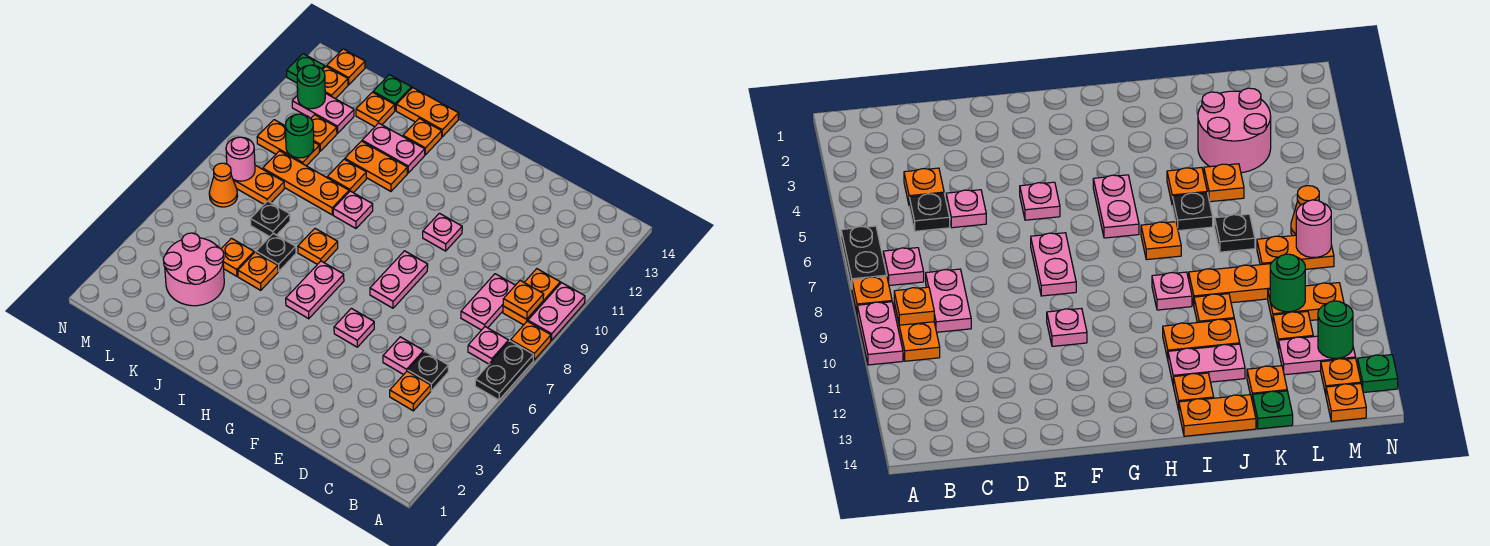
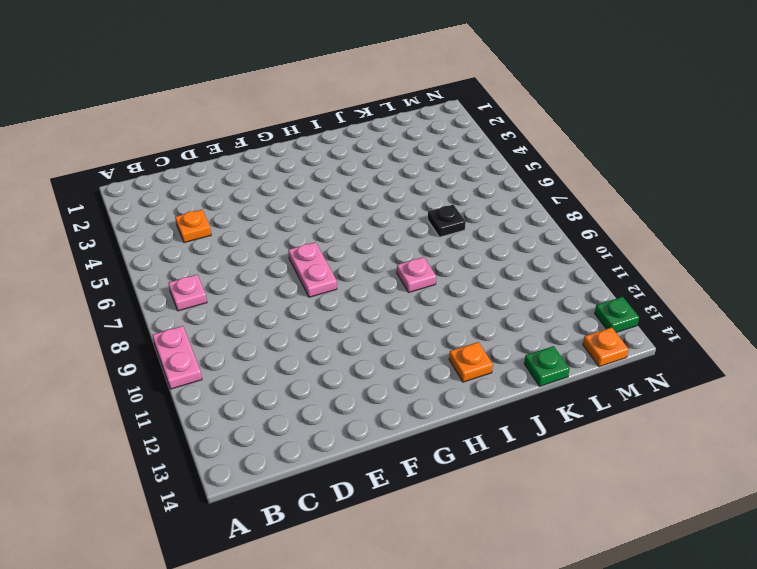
none -> black plate A6:A7 level 1
none -> orange plate A8 level 1
none -> orange plate B9:B10 level 1
none -> black plate C5 level 1

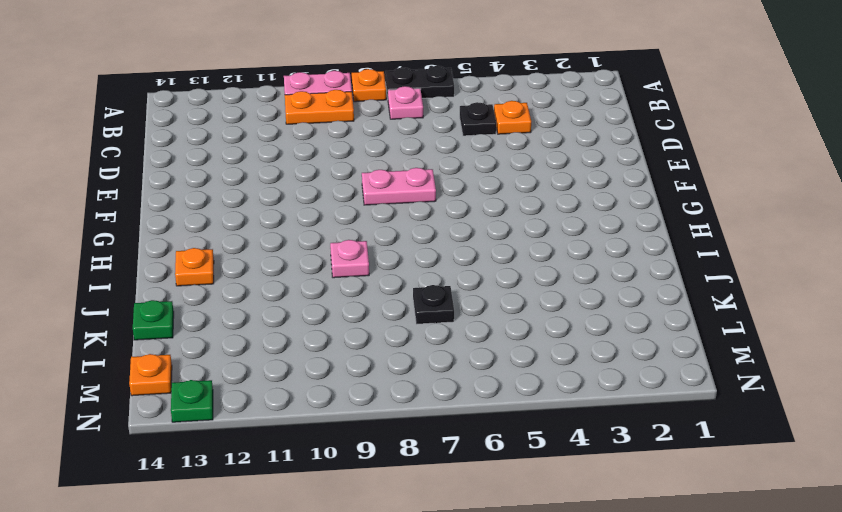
none -> pink plate C8:C9 level 1
none -> pink plate D5 level 1
none -> pink plate F5 level 1
none -> pink plate F10 level 1

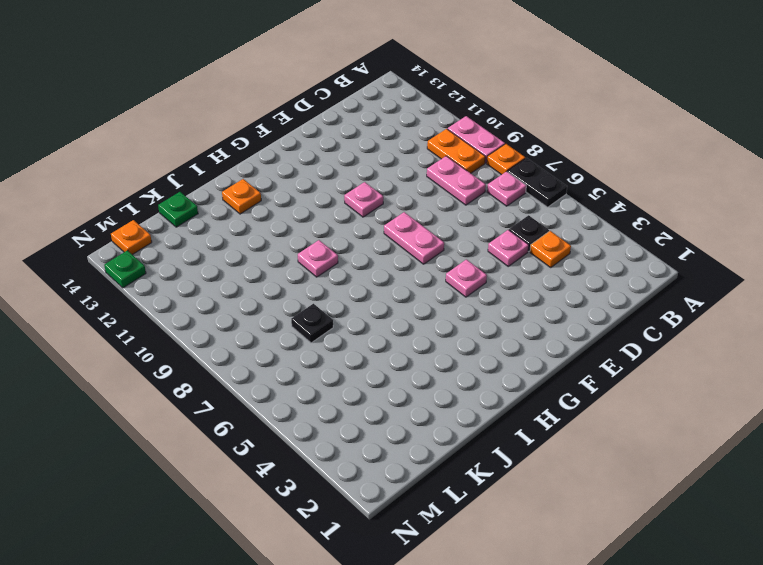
none -> pink plate H5:H6 level 1
none -> orange plate I7 level 1
none -> orange plate I11:J11 level 1
none -> pink plate I12:J12 level 1

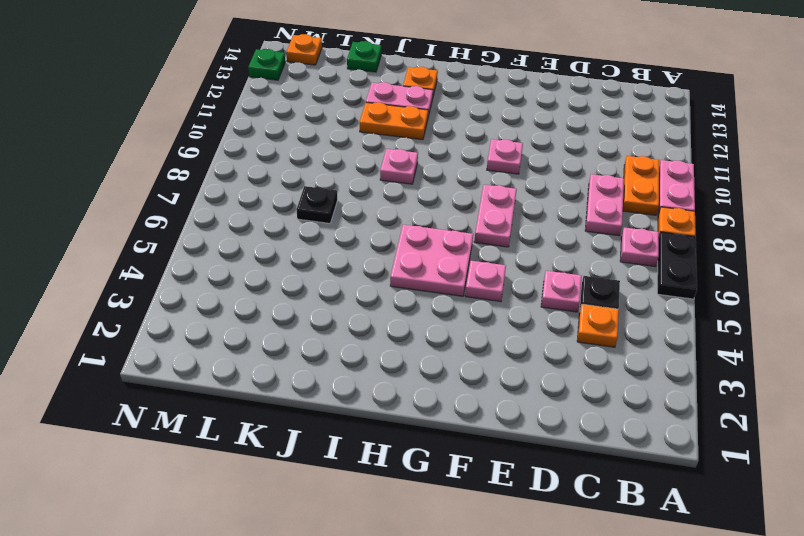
pink plate G5:H6 level 1 -> pink plate H5:H6 level 1
none -> orange plate I7 level 1
none -> orange plate I14:J14 level 1
none -> orange plate J5 level 1
none -> black plate J6 level 1

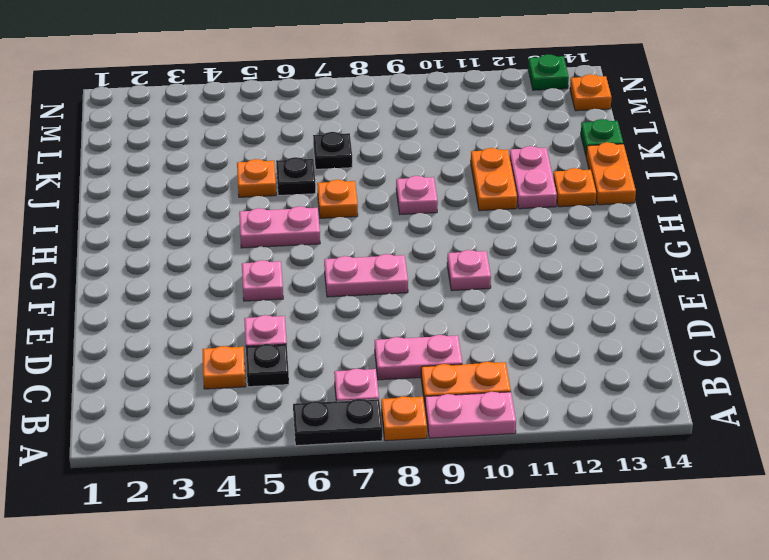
none -> orange plate J9:L9 level 1
none -> orange plate J10 level 1
none -> pink round brick K3:L4 level 1
none -> orange plate K5 level 1

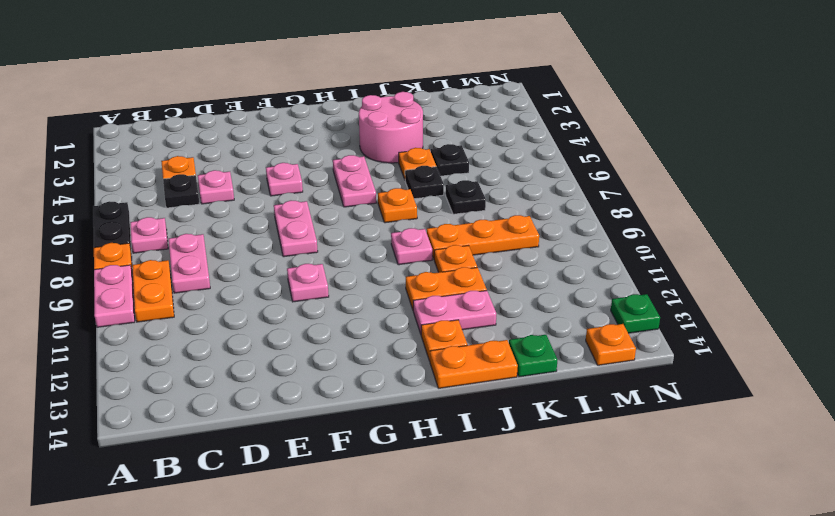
pink round brick I3:J4 level 1 -> pink round brick K3:L4 level 1
black plate K5 level 1 -> orange plate K5 level 1
none -> orange plate K13 level 1
none -> orange plate L8:M8 level 1
none -> orange plate L10:M10 level 1
none -> orange plate L11 level 1

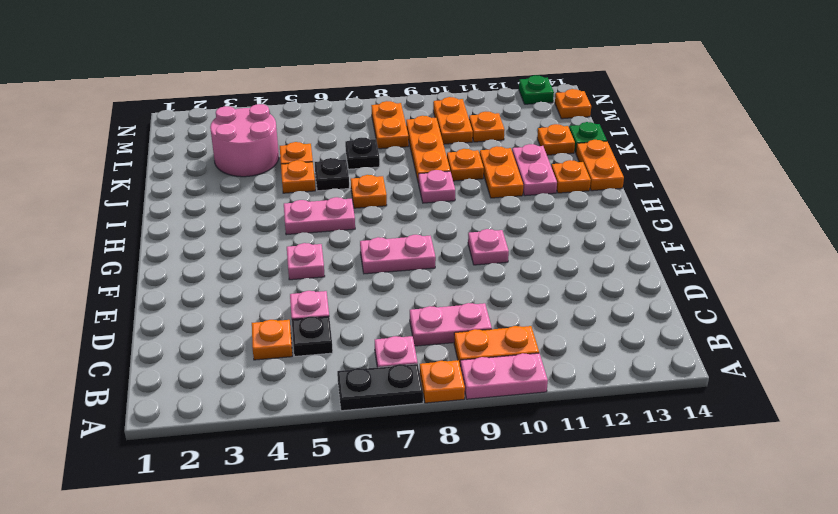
none -> pink plate L12:M12 level 1
none -> orange cone M7 level 1
none -> orange plate M13 level 1
none -> orange plate B9 level 2

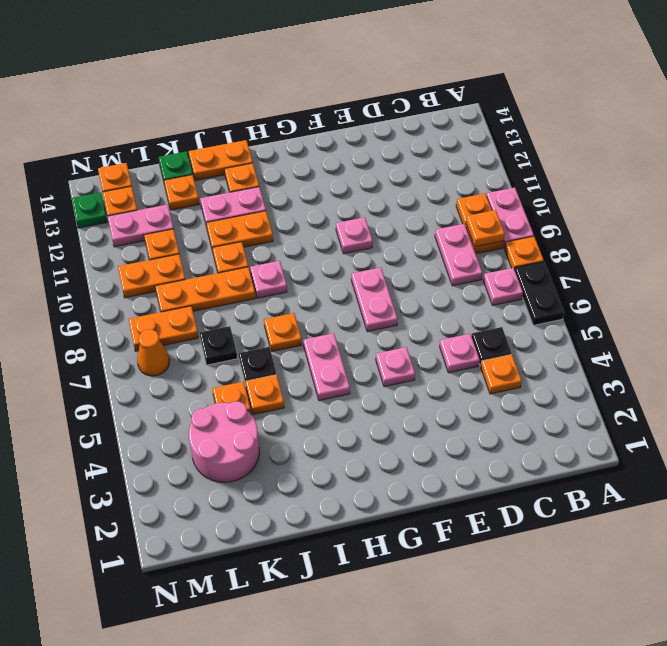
none -> green round brick L10 level 2
none -> pink round brick M8 level 2
none -> green round brick M12 level 2

